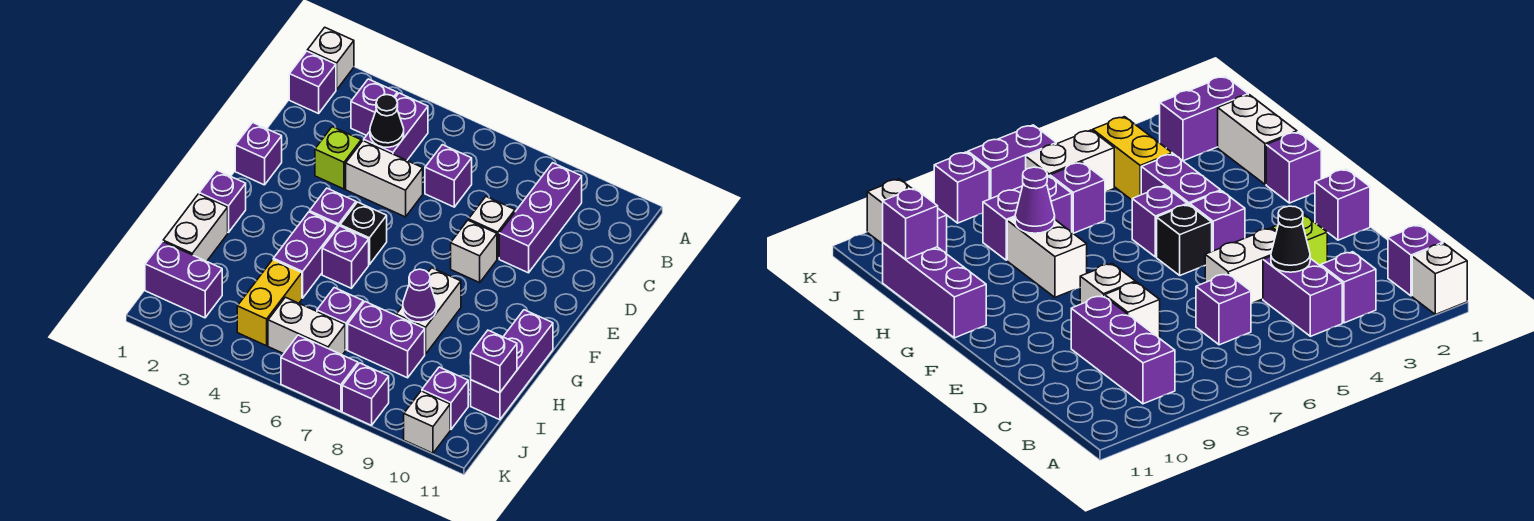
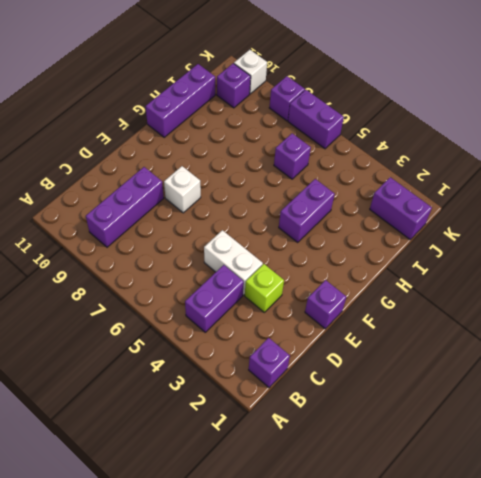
none -> white brick A1 level 1
none -> purple brick B3 level 1
none -> purple brick C6 level 1
none -> white brick D8 level 1

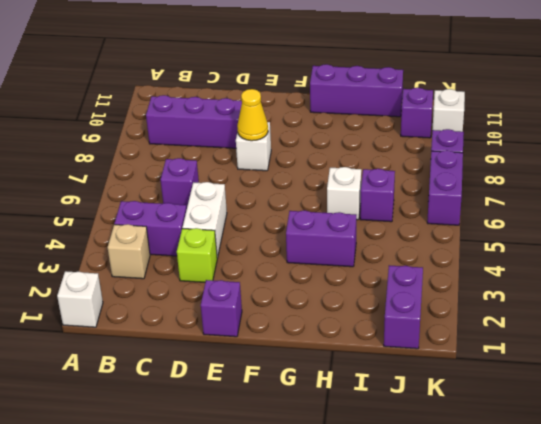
tan brick B3 level 1 -> purple brick B3 level 1
yellow cone E8 level 2 -> none
white brick H6 level 1 -> white brick D8 level 1
none -> purple brick B1 level 1
none -> purple brick F4 level 1
none -> black brick F5 level 1
none -> purple brick G1 level 1

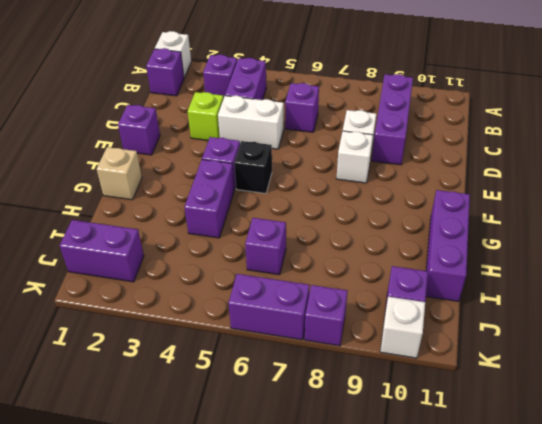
tan brick G1 level 1 -> purple brick G1 level 1
none -> purple brick G5 level 1
none -> white brick G8:H8 level 1
none -> white brick H1:I1 level 1
none -> yellow brick I4:J4 level 1

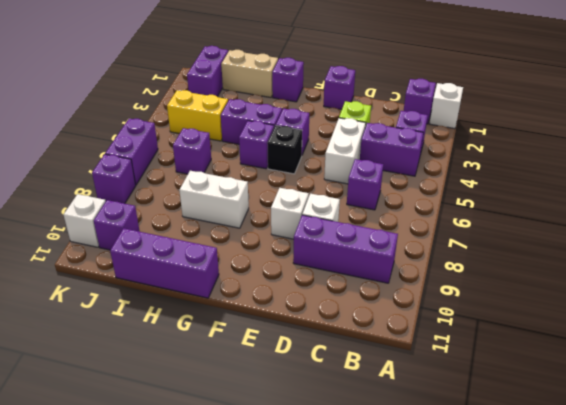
tan brick H1:I1 level 1 -> white brick H1:I1 level 1
none -> purple brick I7:I8 level 1
none -> white brick J5:J6 level 1
none -> black cone C4 level 2
none -> purple cone H8 level 2

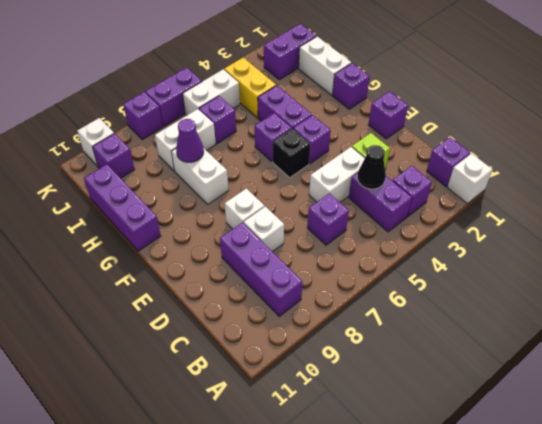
white brick I7:I8 level 1 -> purple brick I7:I8 level 1
none -> purple brick I11 level 2

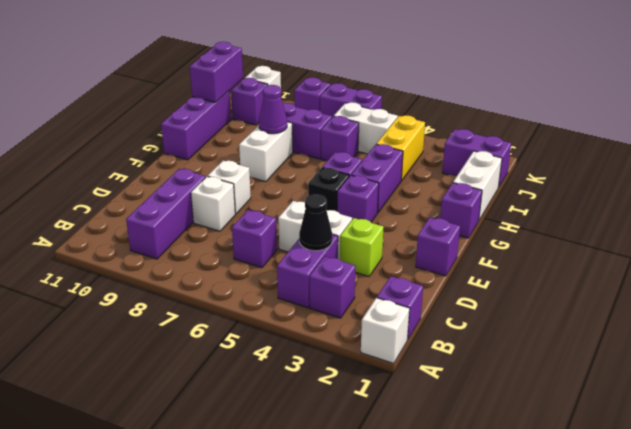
purple brick I11:J11 level 2 -> purple brick I11 level 2

